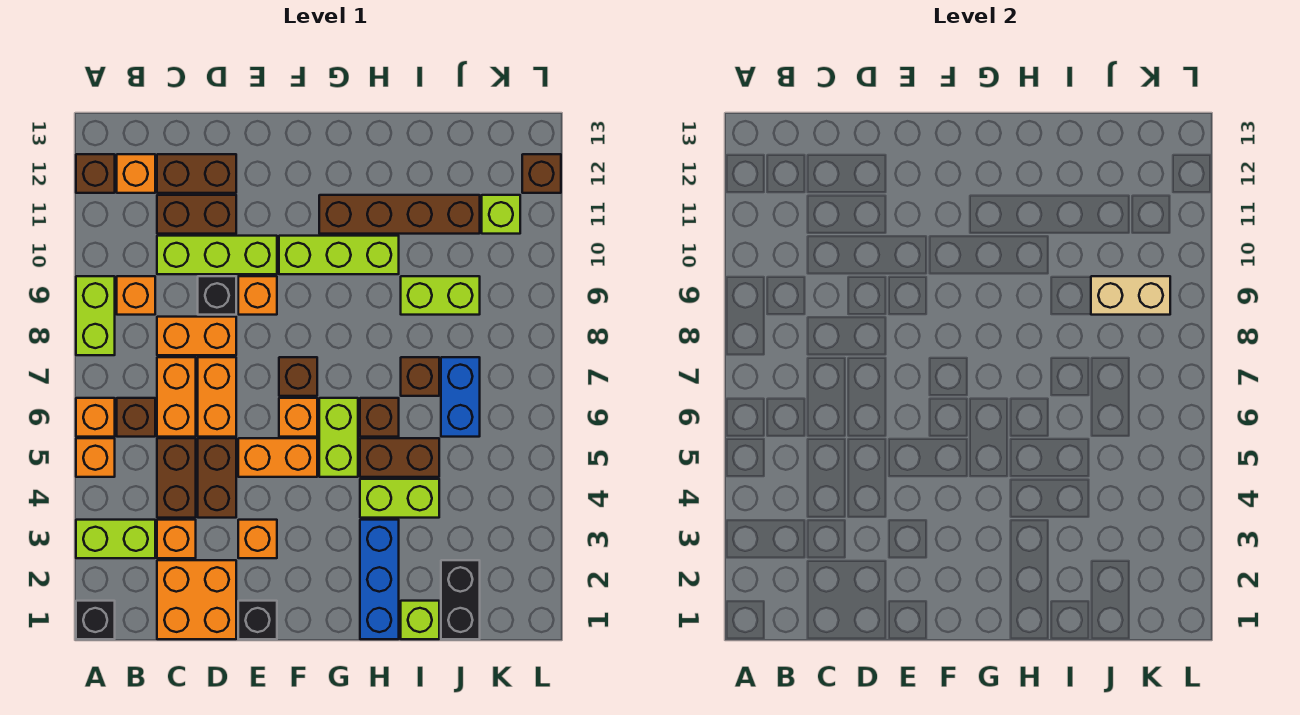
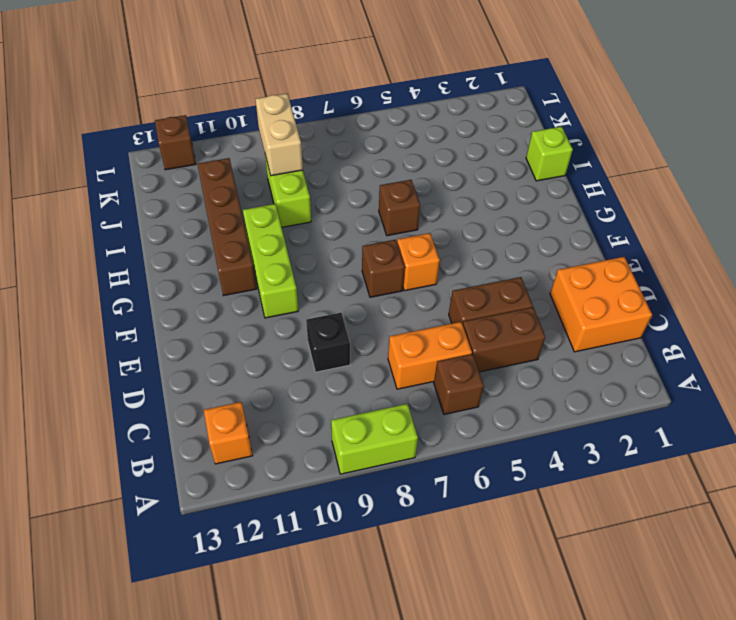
none -> black brick A1 level 1
none -> lime brick A3:B3 level 1
none -> orange brick A5 level 1
none -> orange brick A6 level 1

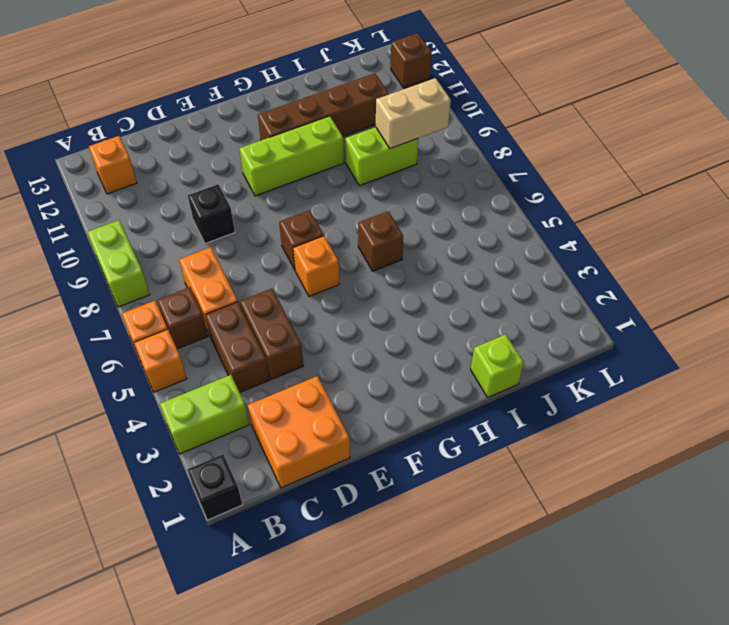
none -> brown brick A12 level 1
none -> orange brick B9 level 1
none -> orange brick C3 level 1
none -> orange brick C8:D8 level 1

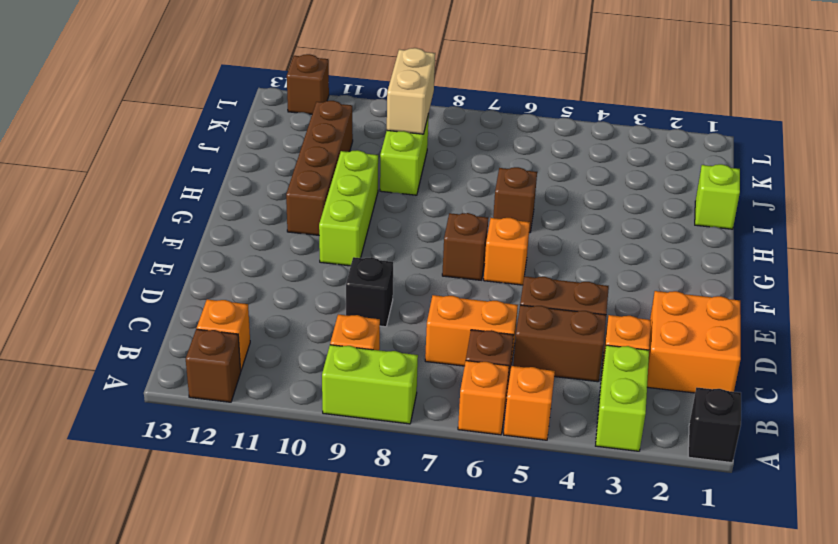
none -> orange brick C8:D8 level 1
none -> lime brick C10:E10 level 1
none -> brown brick C11:D11 level 1
none -> brown brick C12:D12 level 1

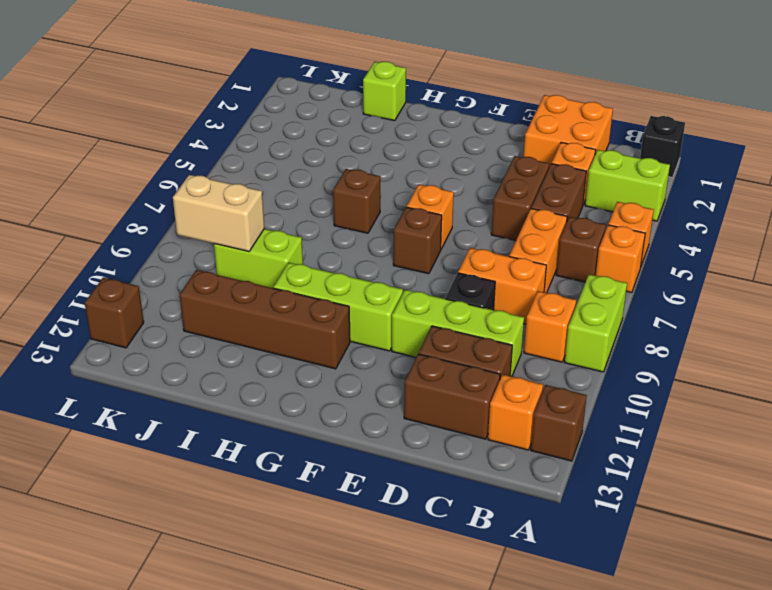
none -> orange brick D6:D7 level 1
none -> black brick E1 level 1
none -> orange brick E3 level 1
none -> orange brick E5:F5 level 1

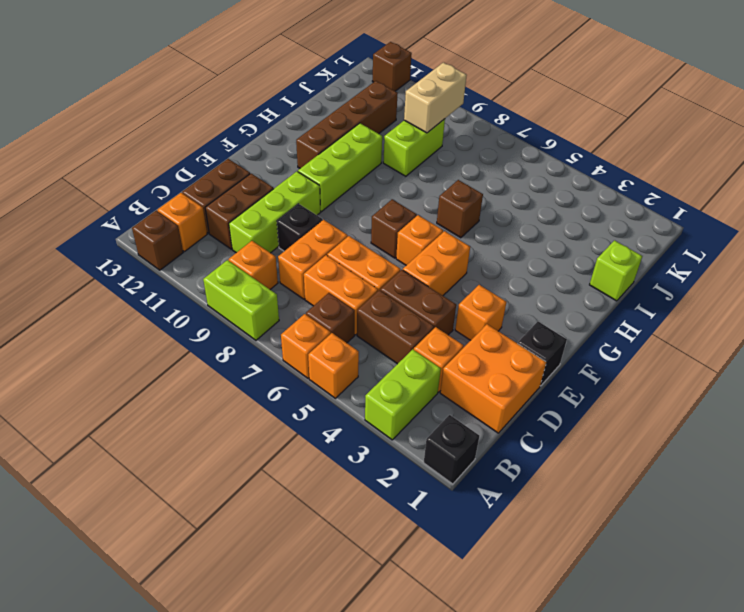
none -> orange brick E9 level 1
none -> lime brick G5:G6 level 1
none -> blue brick H1:H3 level 1
none -> lime brick H4:I4 level 1

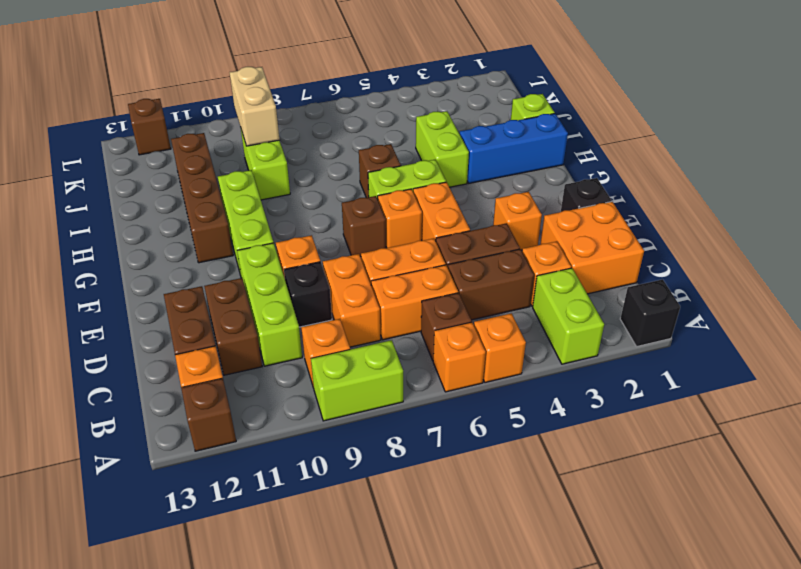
none -> brown brick H5:I5 level 1
none -> brown brick I7 level 1
none -> black brick J1:J2 level 1
none -> blue brick J6:J7 level 1

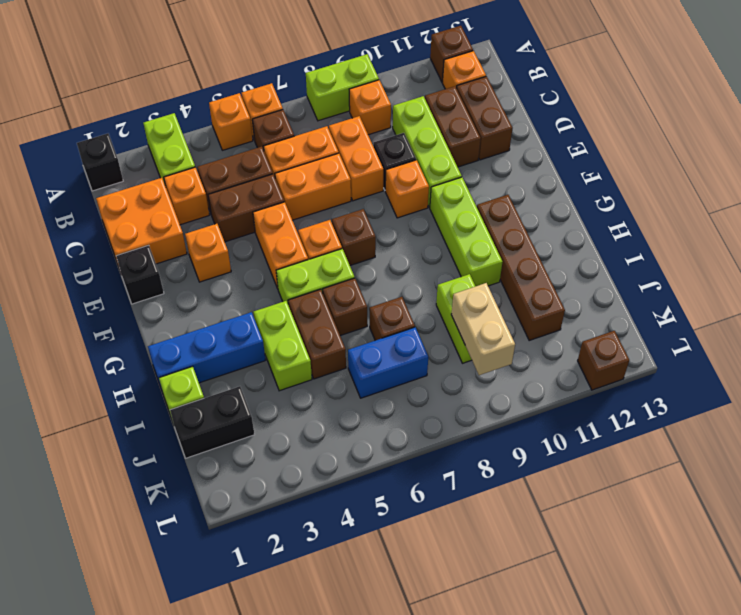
none -> lime brick K11 level 1

